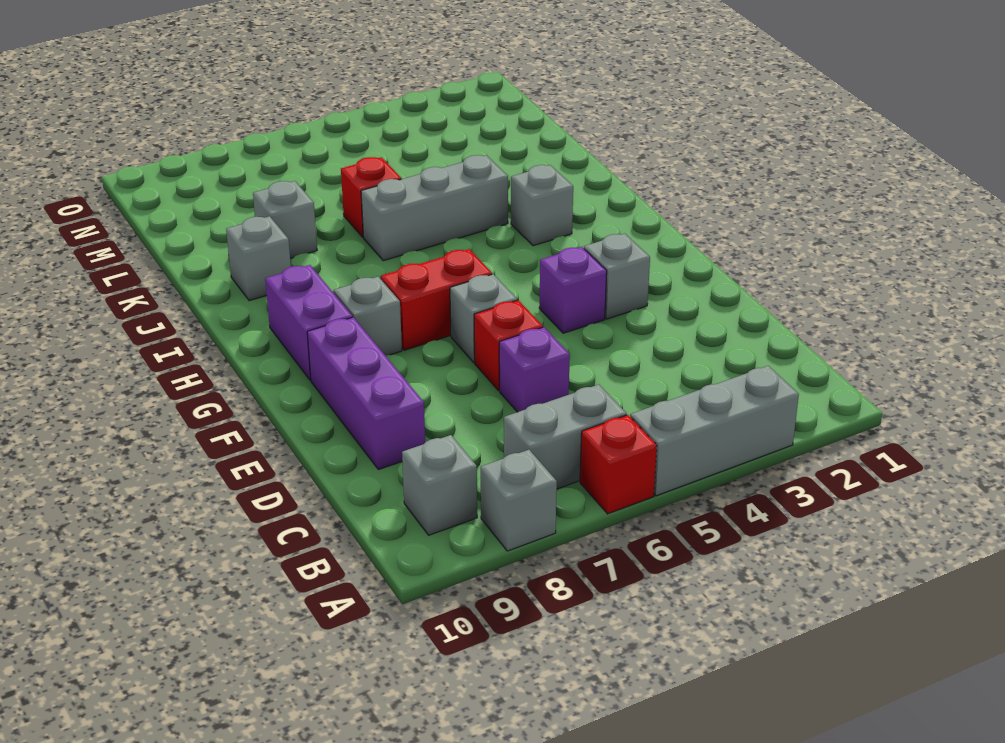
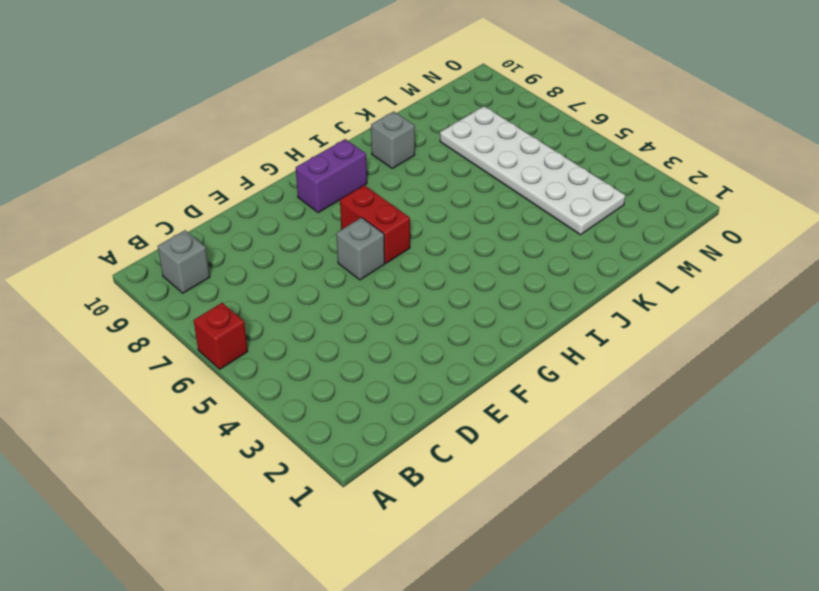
white plate L3:M8 level 1 -> none
none -> grey brick A3:A5 level 1
none -> grey brick A8 level 1
none -> grey brick B6:B7 level 1

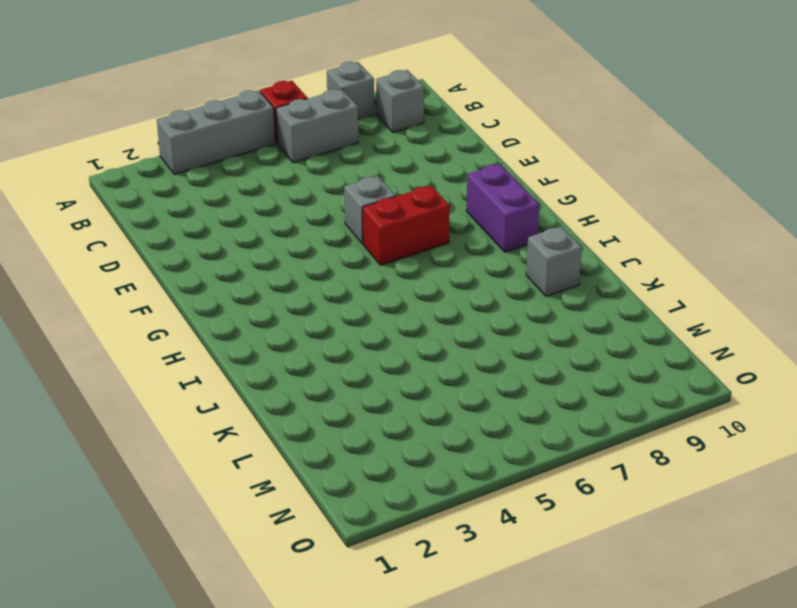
none -> purple brick D6 level 1
none -> purple brick D9:F9 level 1
none -> red brick E6 level 1

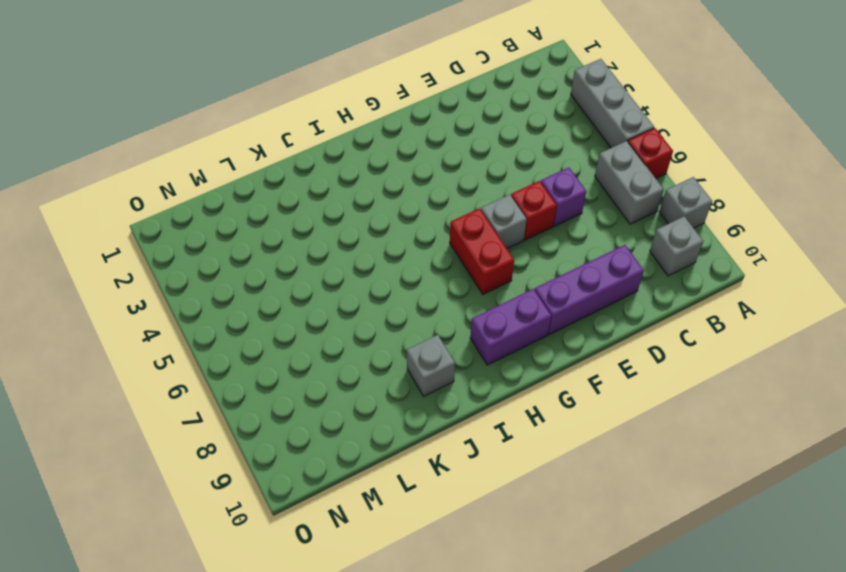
none -> grey brick F3 level 1
none -> purple brick F4 level 1
none -> grey brick G8 level 1

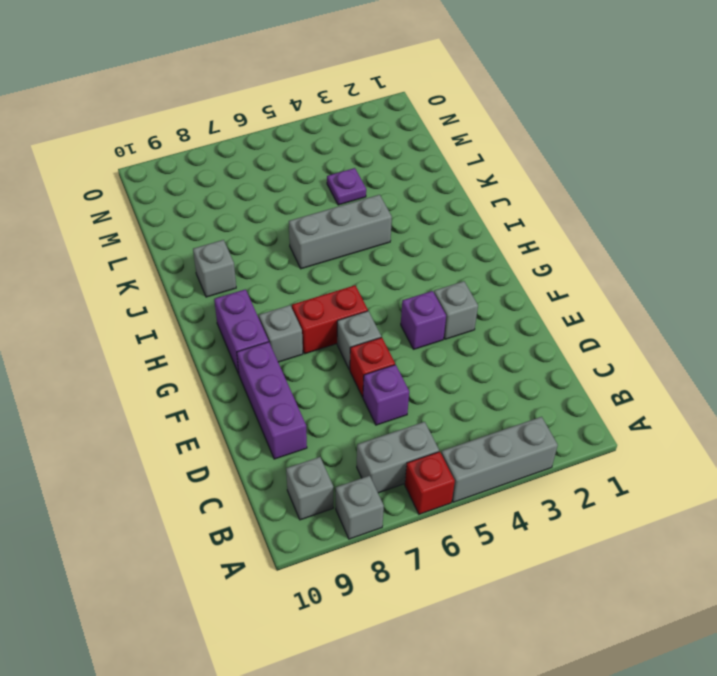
purple plate L4 level 1 -> none
none -> grey brick I3 level 1
none -> red brick K6 level 1
none -> grey brick K8 level 1

